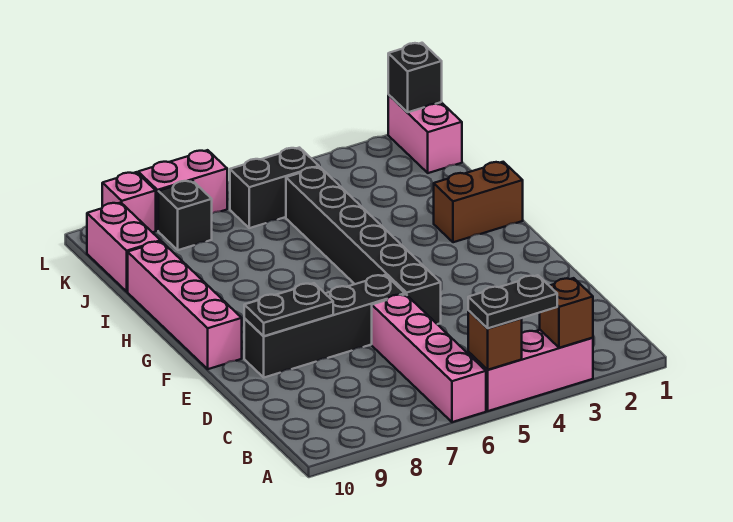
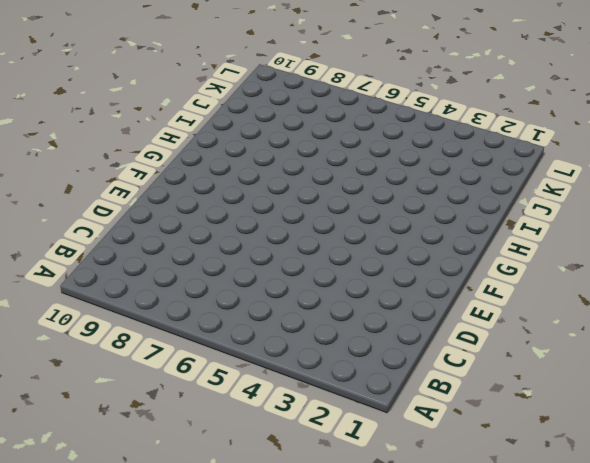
none -> pink brick A3:A5 level 1
none -> pink brick A6:D6 level 1
none -> black brick E5:J5 level 1

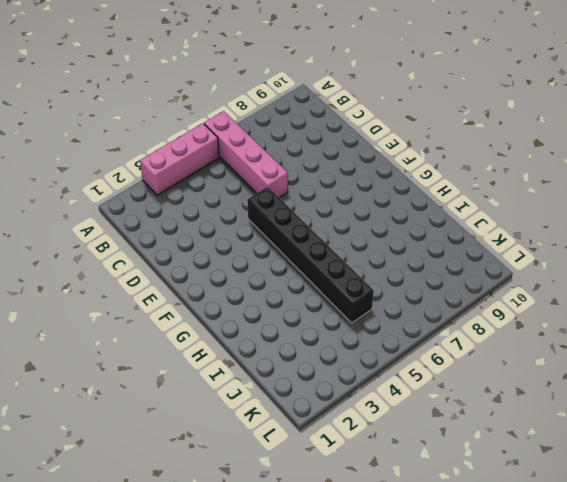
none -> black brick E6:E9 level 1
none -> pink brick F10:I10 level 1
none -> brown brick H1:H2 level 1

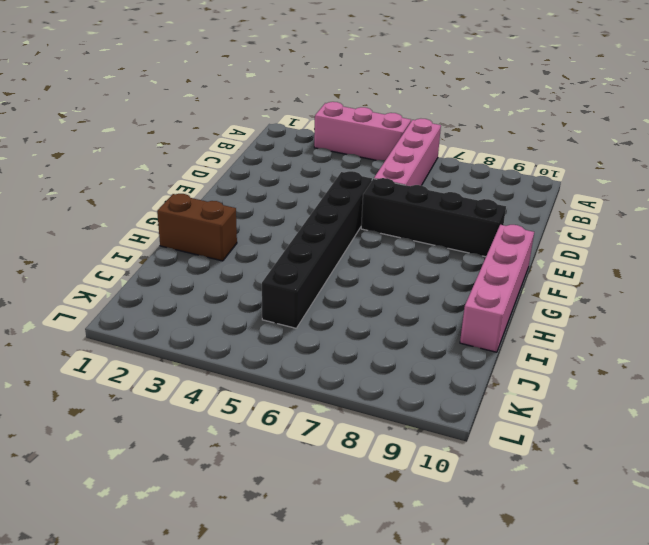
none -> pink brick J10:K10 level 1
none -> pink brick K1:L1 level 1
none -> black brick K5:K6 level 1

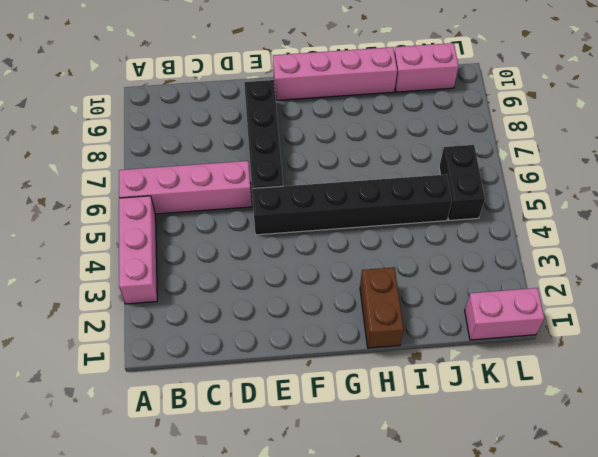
none -> black brick K8 level 1
none -> pink brick L7:L8 level 1
none -> pink brick L9 level 1

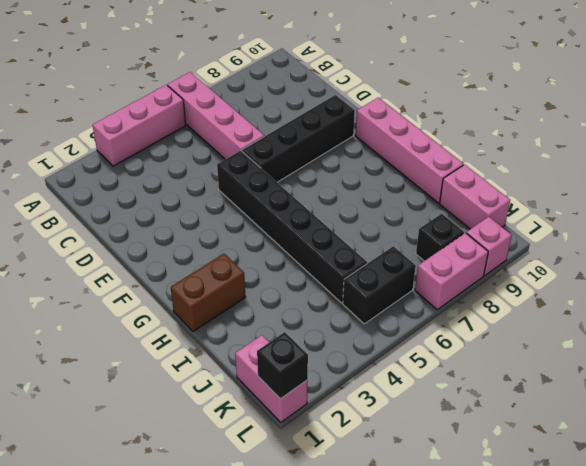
none -> brown brick A3 level 2
none -> brown brick A5 level 2
none -> black plate E8:E9 level 2

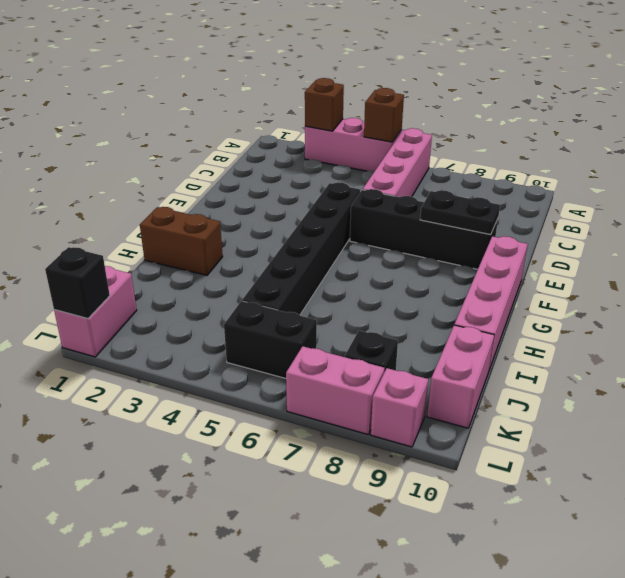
none -> black plate A4:A5 level 3

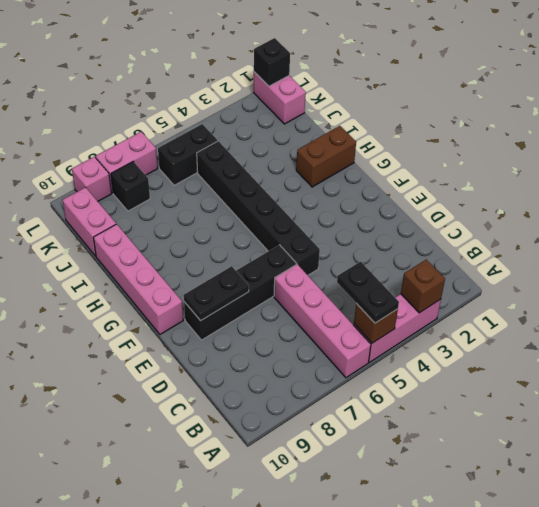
black plate A5:B5 level 3 -> black plate A4:A5 level 3

